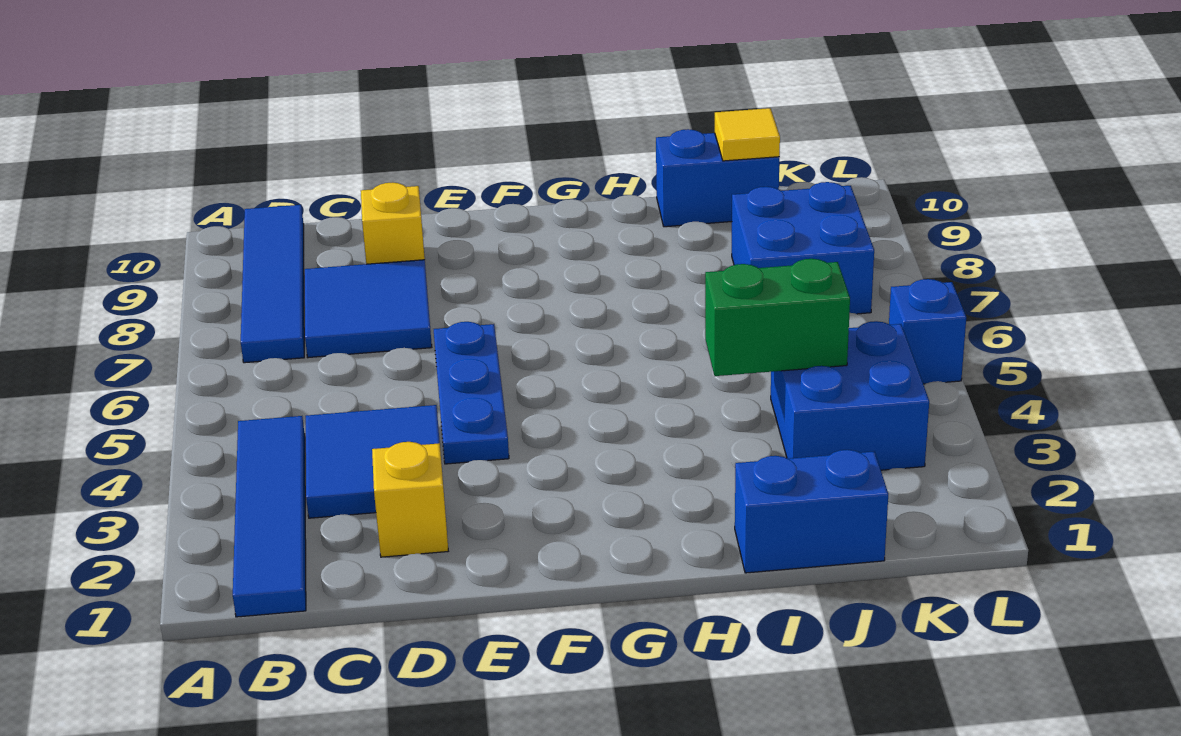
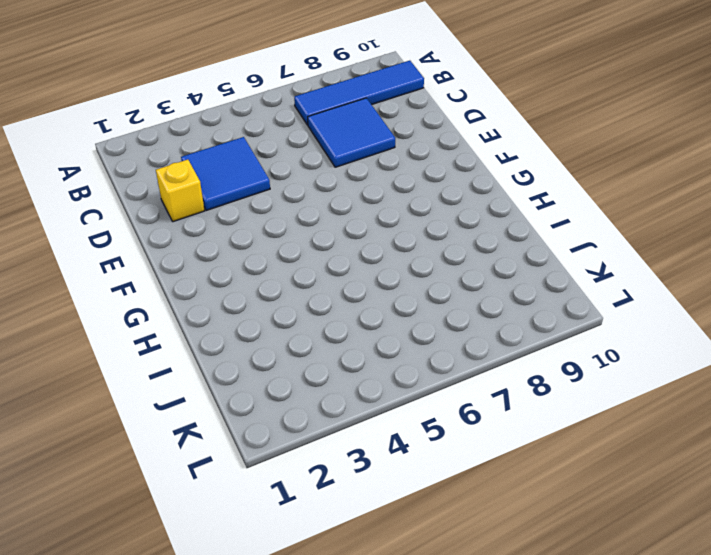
none -> blue tile B1:B4 level 1
none -> yellow brick D9 level 1
none -> blue plate E4:E6 level 1

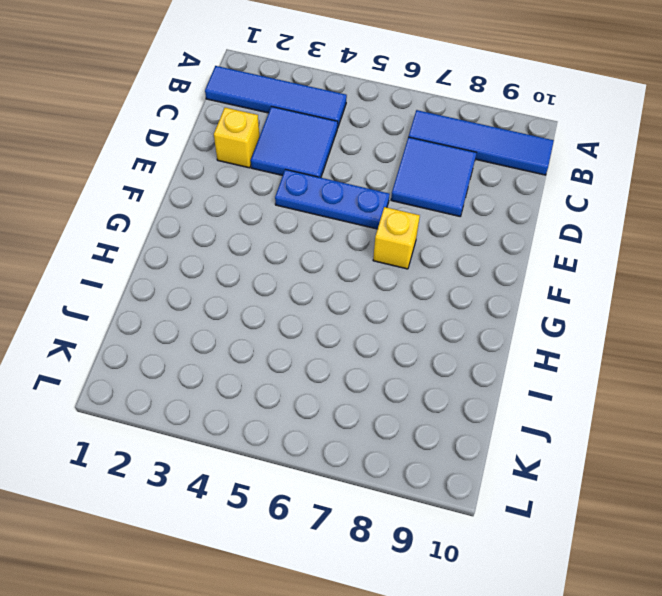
yellow brick F7 level 1 -> yellow brick D9 level 1
none -> blue brick I1:J1 level 1
none -> blue brick I10:J10 level 1
none -> blue brick J3:K4 level 1

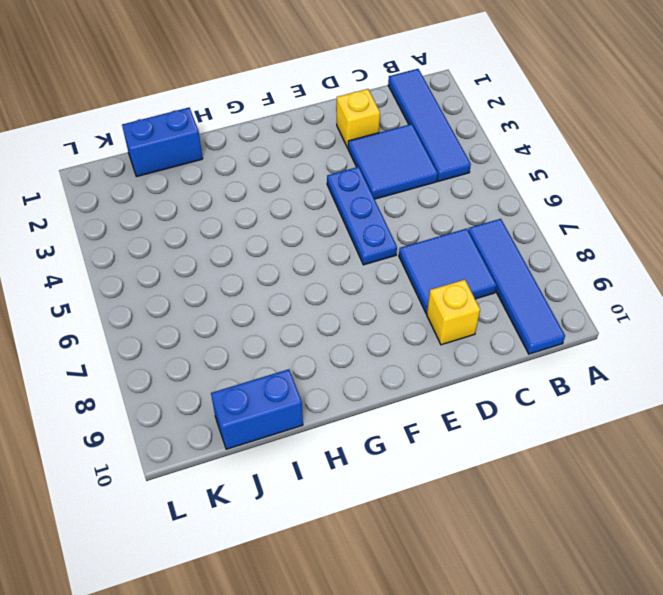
none -> blue brick J3:K4 level 1
none -> blue brick J7:K8 level 1
none -> blue brick L5 level 1

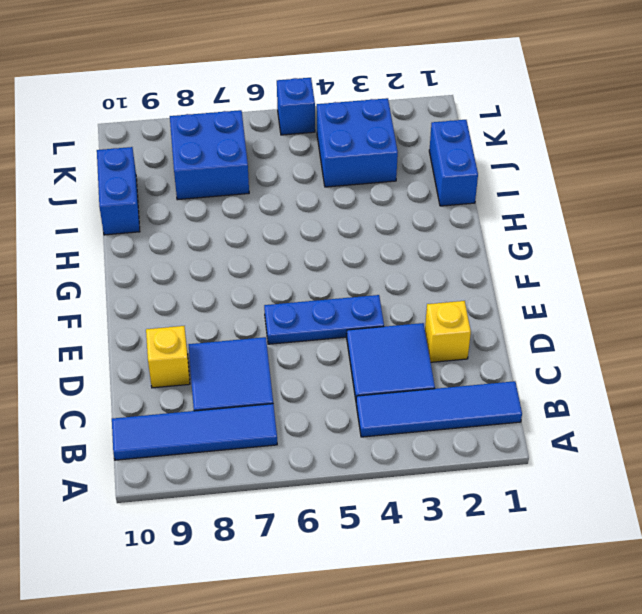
none -> green brick I4:J4 level 2
none -> yellow tile J10 level 2

